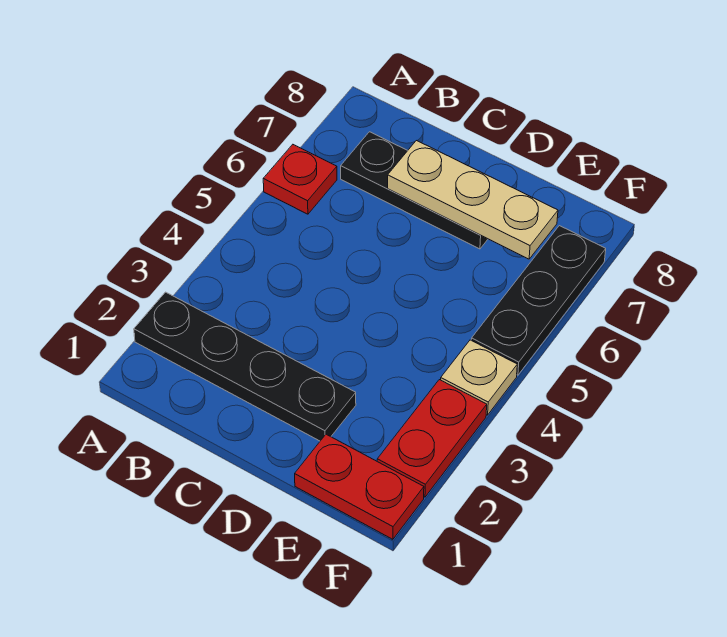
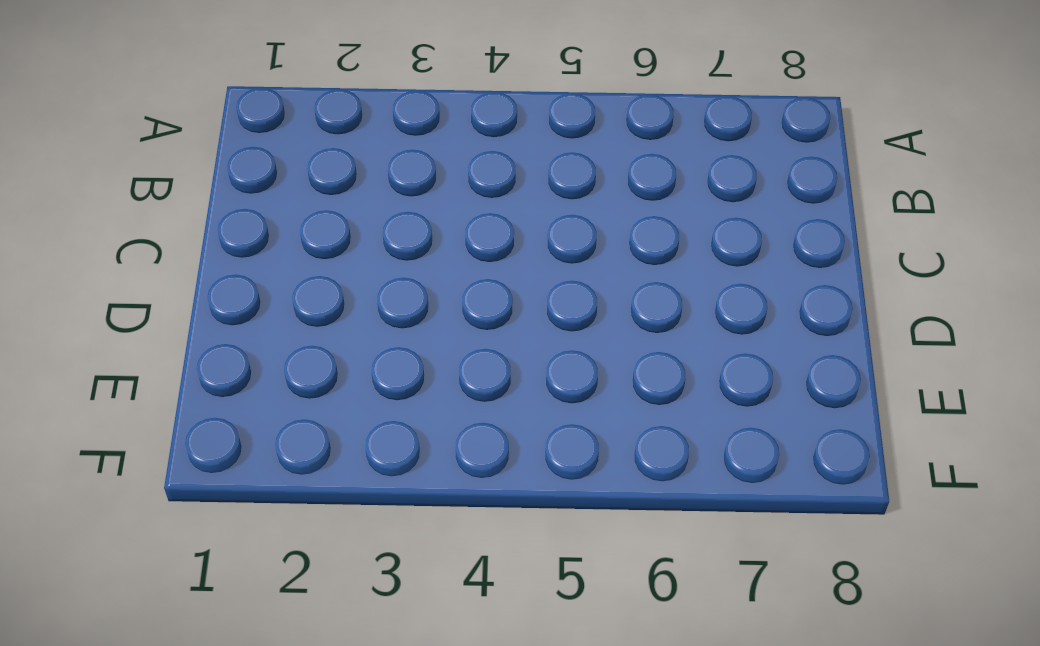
none -> black plate A2:D2 level 1
none -> red plate A6 level 1

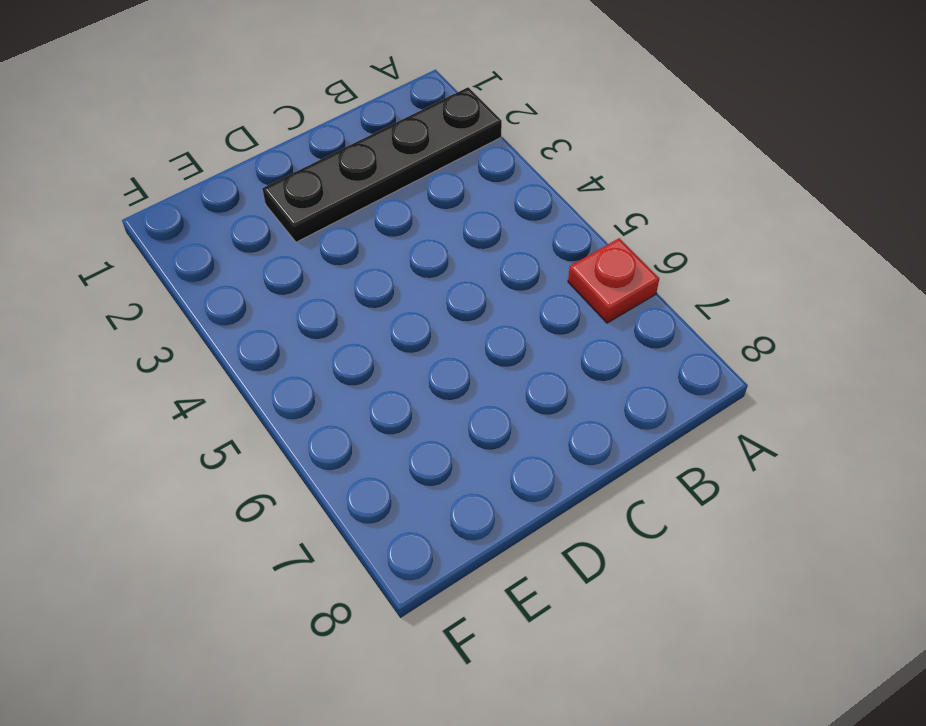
none -> black plate B7:D7 level 1
none -> red plate E1:F1 level 1

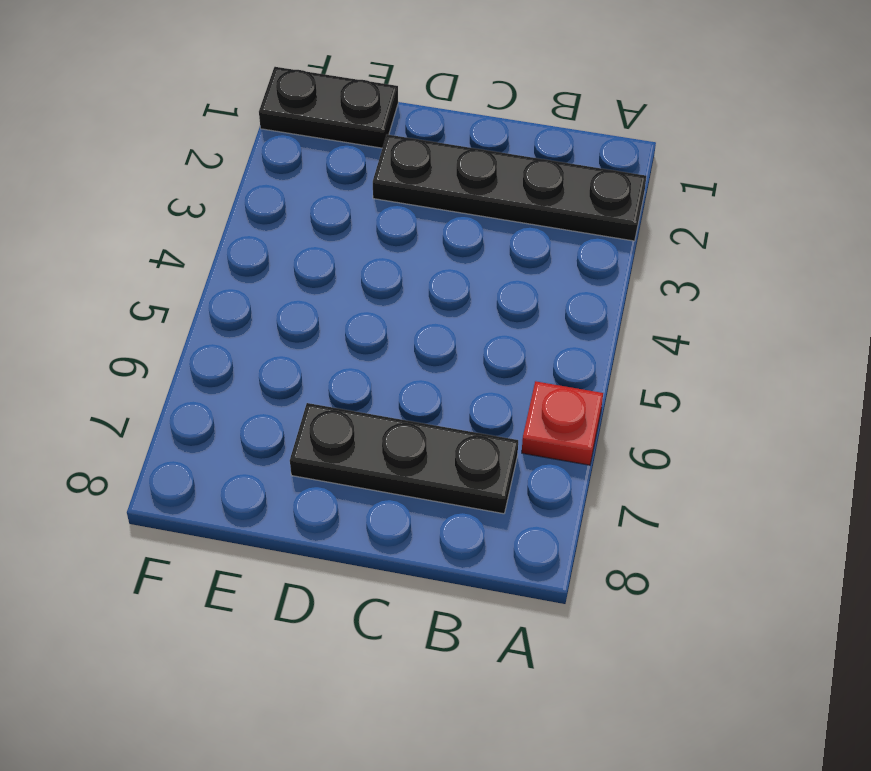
black plate E1:F1 level 1 -> red plate E1:F1 level 1
none -> red plate F2:F3 level 1
none -> tan plate F4 level 1

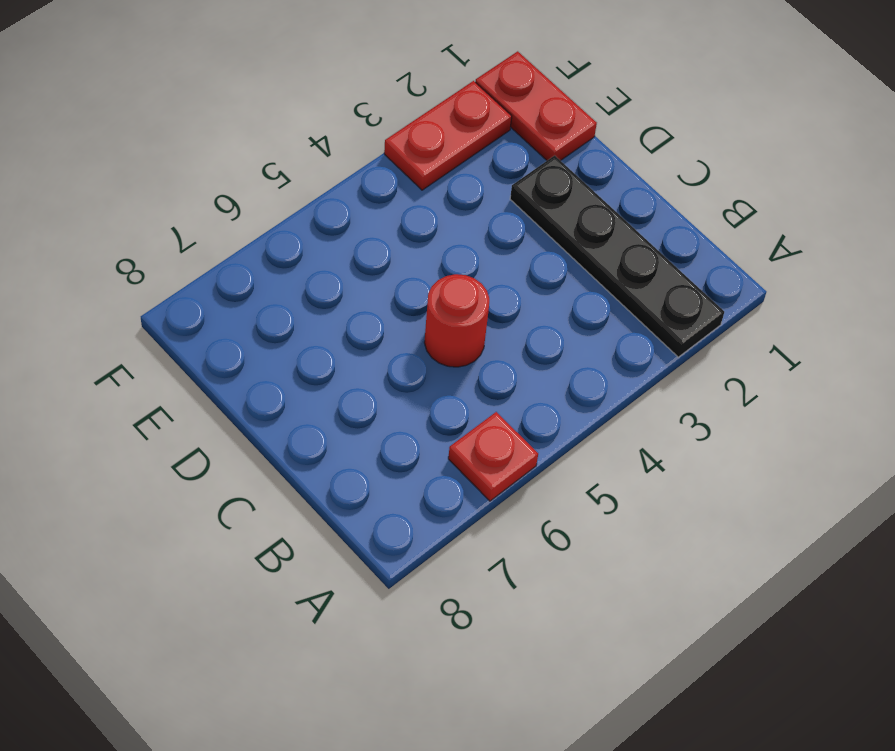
red round brick C5 level 1 -> none
none -> black plate B7:D7 level 1
none -> tan plate F4 level 1

